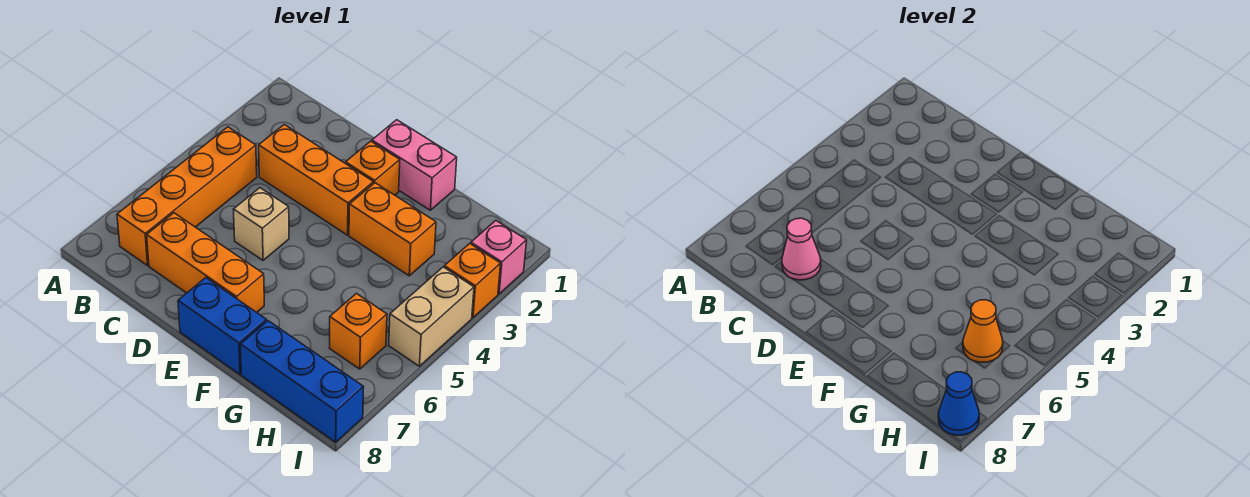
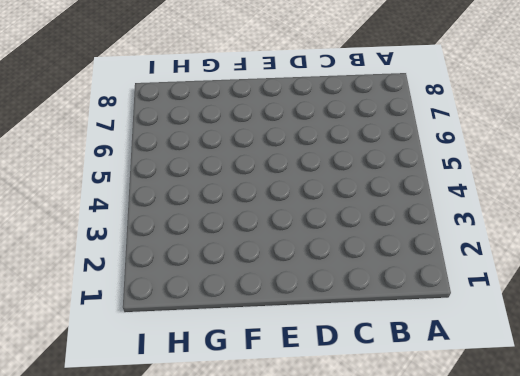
none -> orange brick B4:B7 level 1
none -> orange brick C3:E3 level 1
none -> orange brick C7:E7 level 1

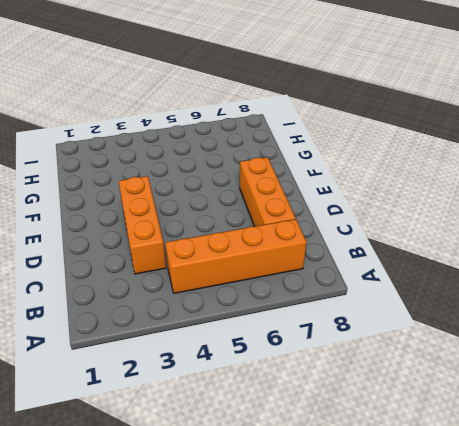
none -> tan brick D5 level 1
none -> pink brick E1:F1 level 1
none -> orange brick E2 level 1

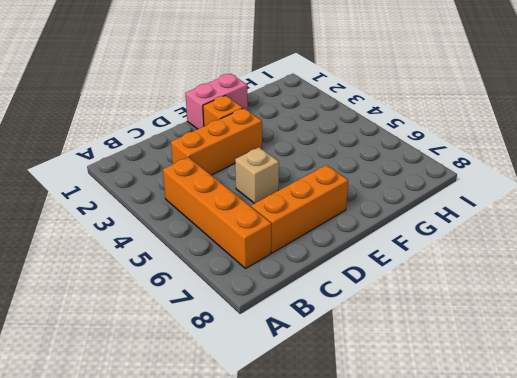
none -> blue brick E8:F8 level 1
none -> orange brick F3:G3 level 1
none -> blue brick G8:I8 level 1

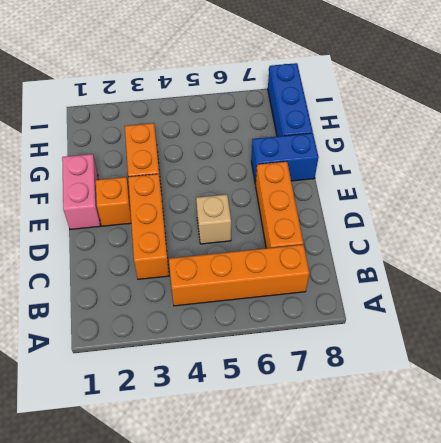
blue brick F7:F8 level 1 -> blue brick E8:F8 level 1
none -> orange brick H6 level 1
none -> pink brick I2 level 1
none -> orange brick I3 level 1

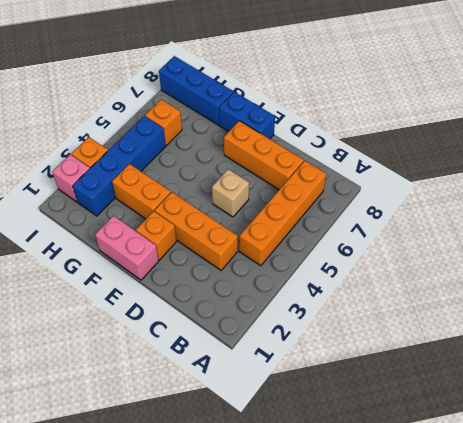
blue brick H2:H5 level 1 -> none
none -> tan brick I4:I5 level 1
none -> pink cone C7 level 2
none -> orange cone H6 level 2

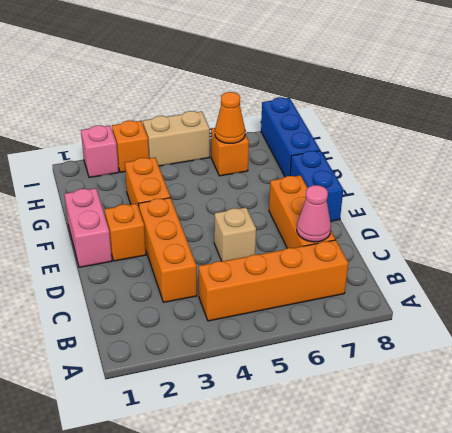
none -> blue cone I8 level 2

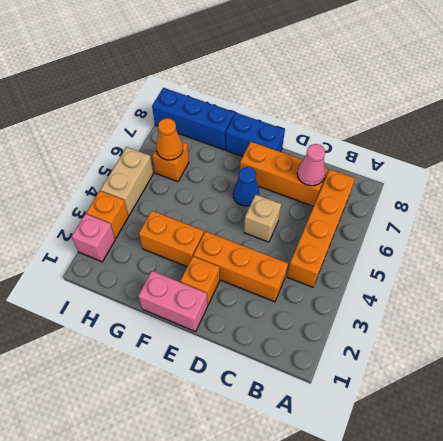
blue cone E6 level 1 -> blue cone I8 level 2

